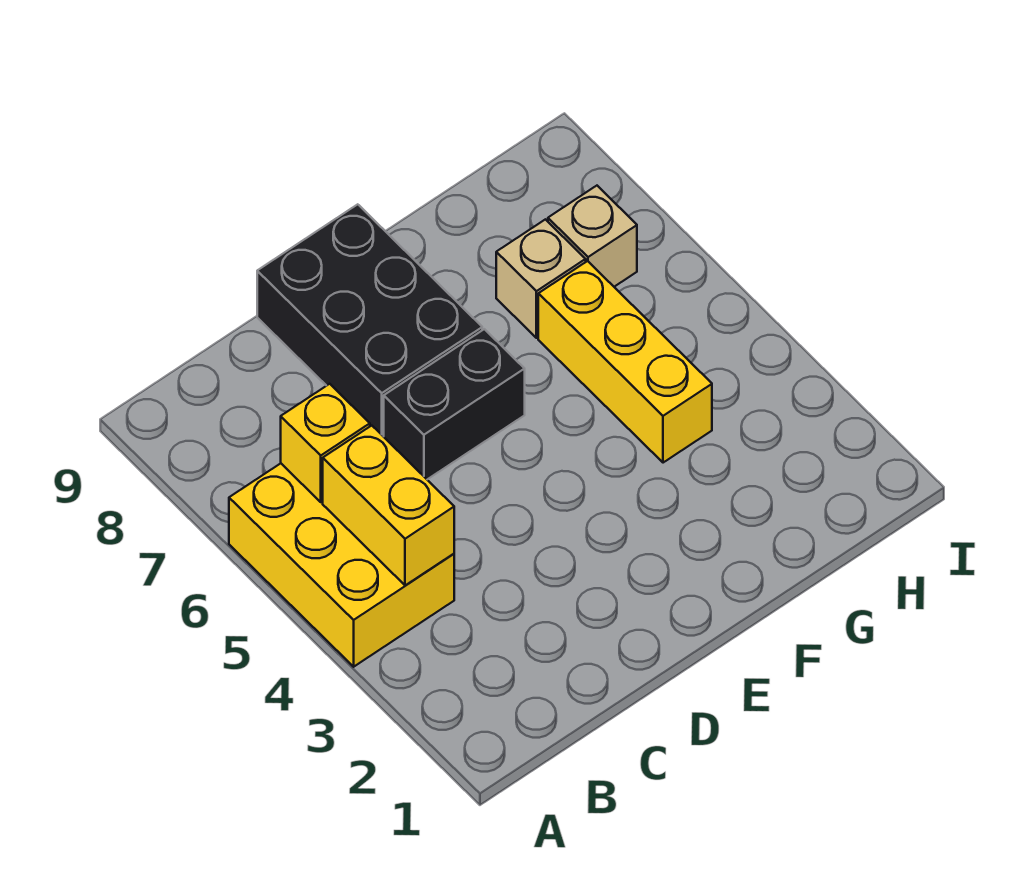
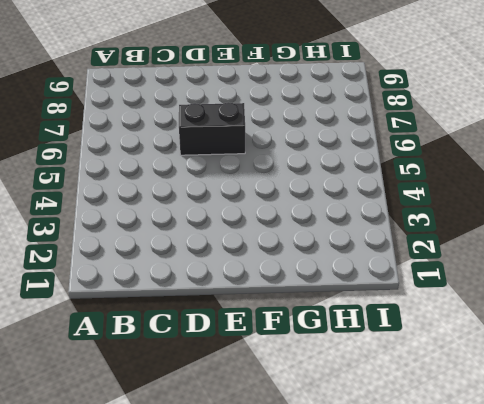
none -> yellow brick A4:B6 level 1
none -> black brick D7:E9 level 1

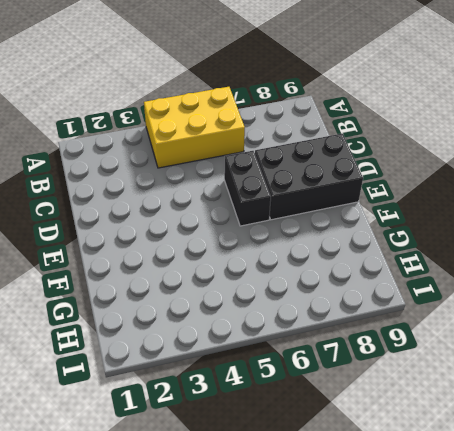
none -> yellow brick G4:G6 level 1
none -> tan brick G7 level 1

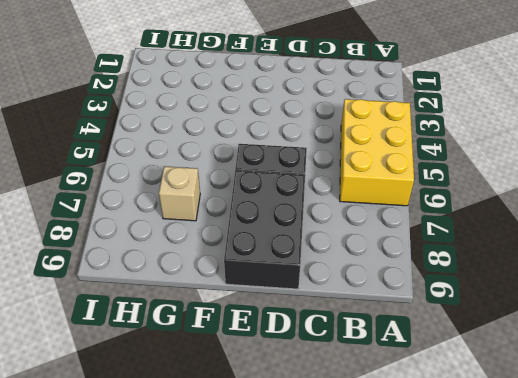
none -> yellow brick G4:G6 level 1
none -> tan brick H7 level 1

